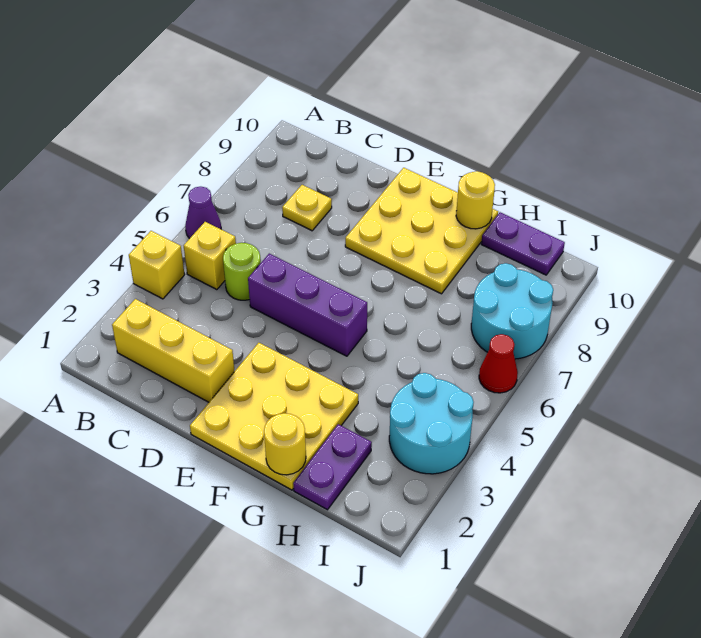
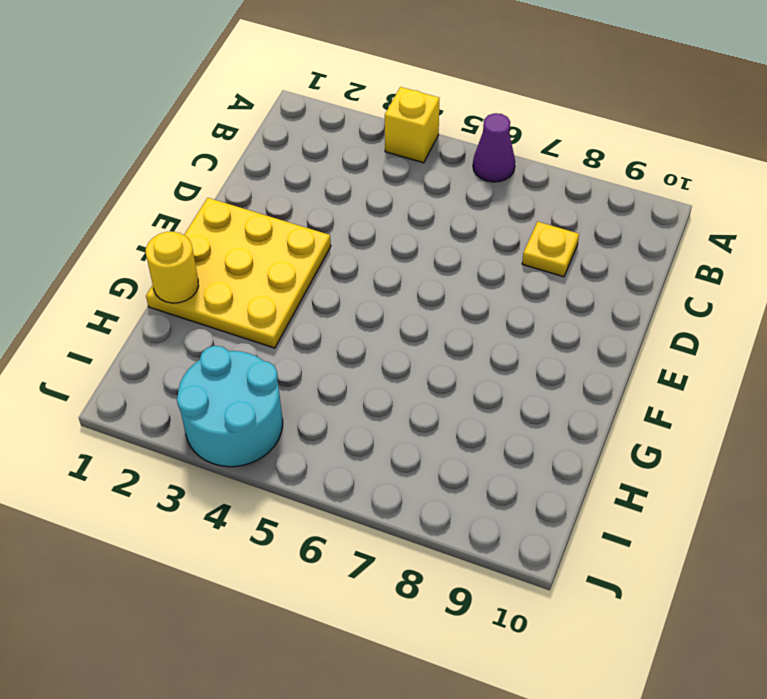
none -> yellow brick B2:D2 level 1
none -> yellow brick B5 level 1
none -> lime round brick C5 level 1

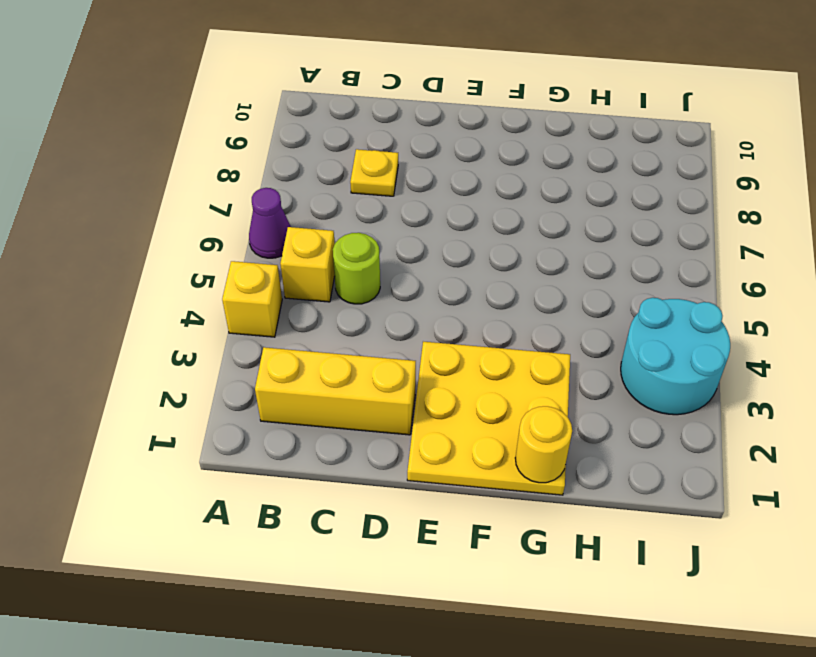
none -> purple brick D5:F5 level 1
none -> yellow plate E8:G10 level 1
none -> purple plate H1:H2 level 1

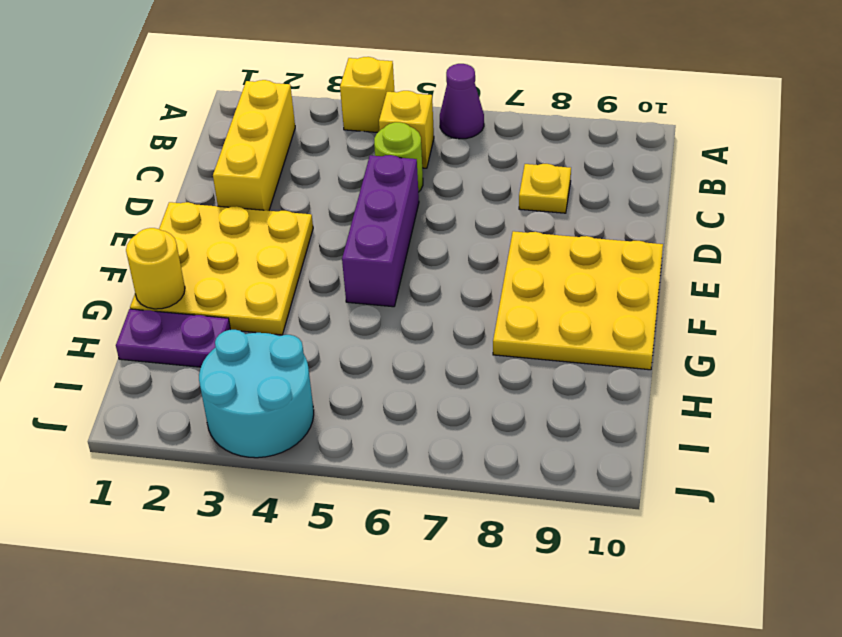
none -> purple plate H10:I10 level 1
none -> cyan round brick I7:J8 level 1
none -> red cone J6 level 1

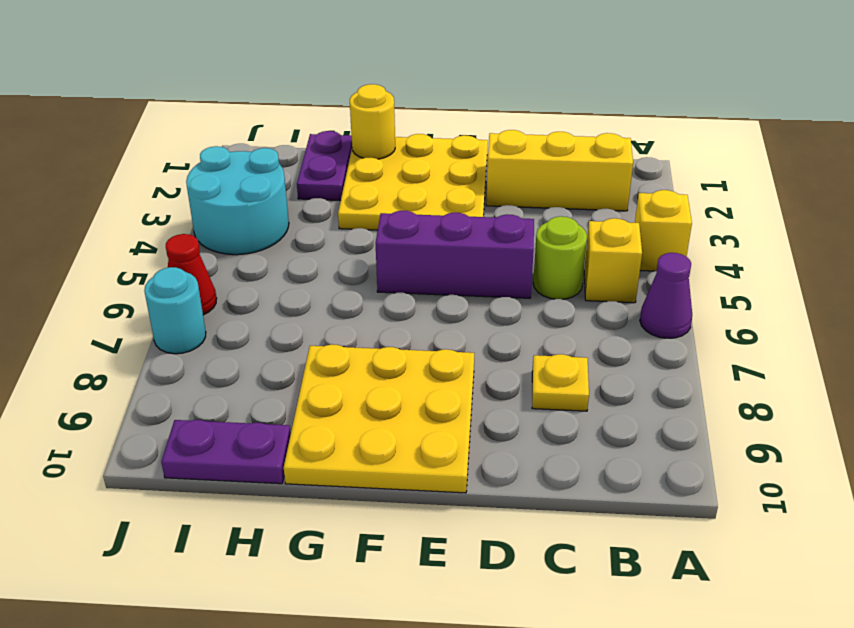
cyan round brick J7 level 1 -> cyan round brick I7:J8 level 1
none -> yellow round brick G10 level 2

